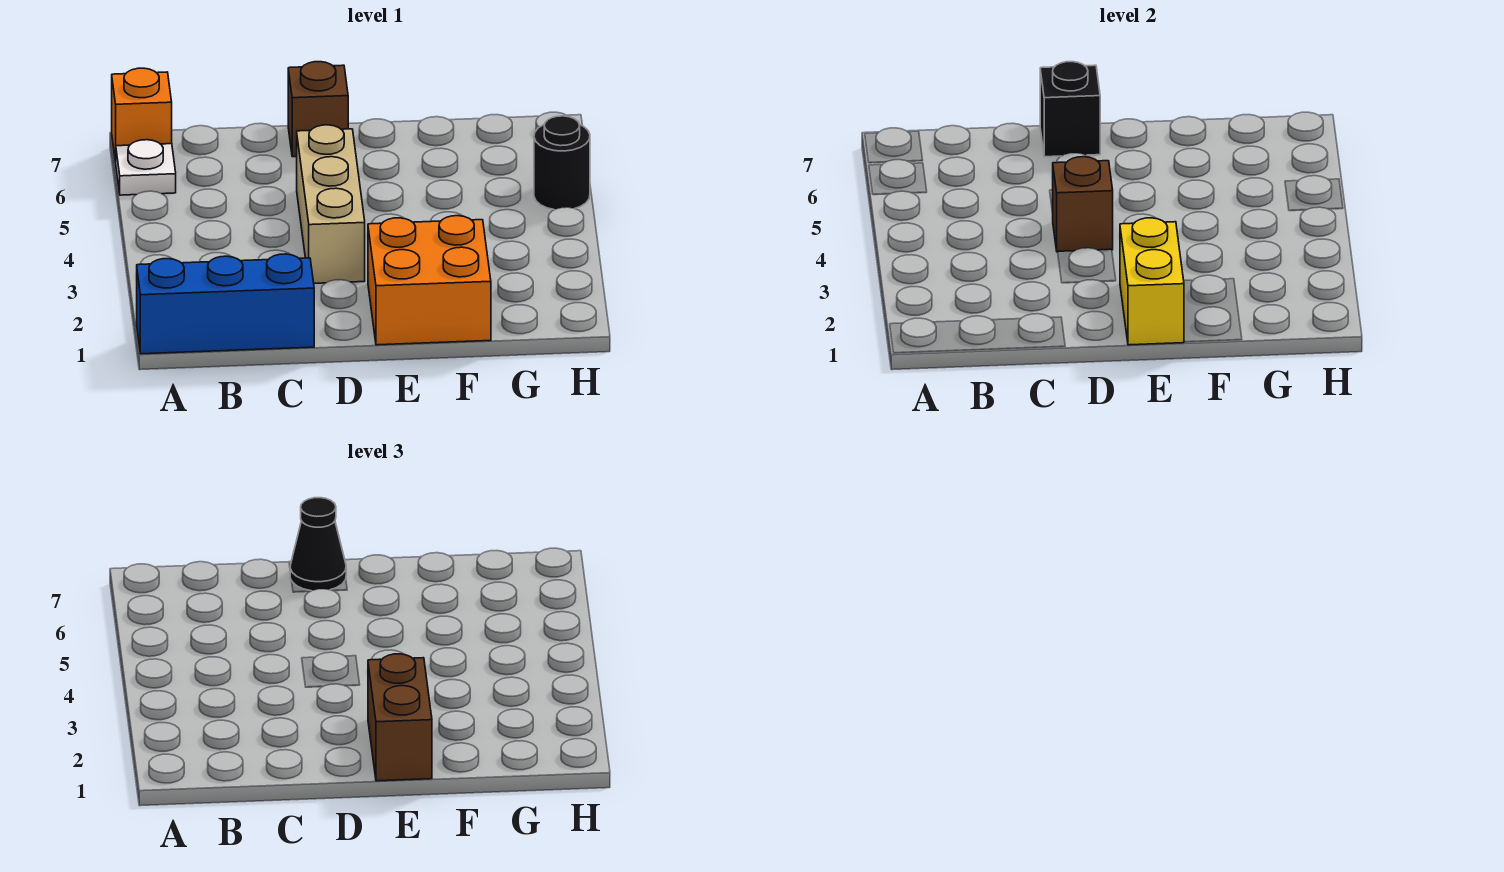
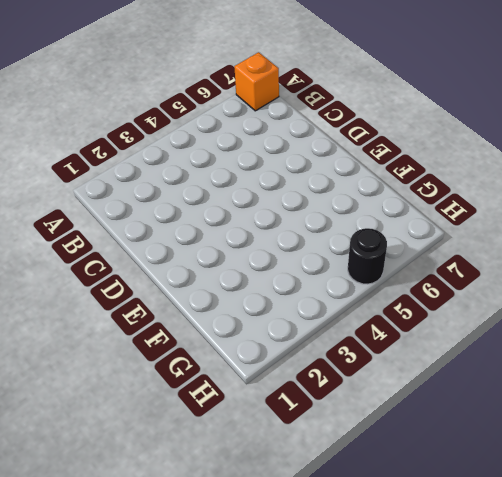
none -> blue brick A1:C1 level 1
none -> white plate A6 level 1
none -> tan brick D3:D5 level 1

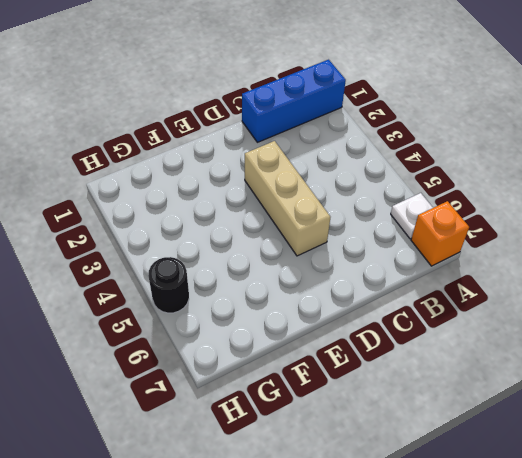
none -> brown brick D7 level 1
none -> orange brick E1:F2 level 1
none -> brown brick D4 level 2

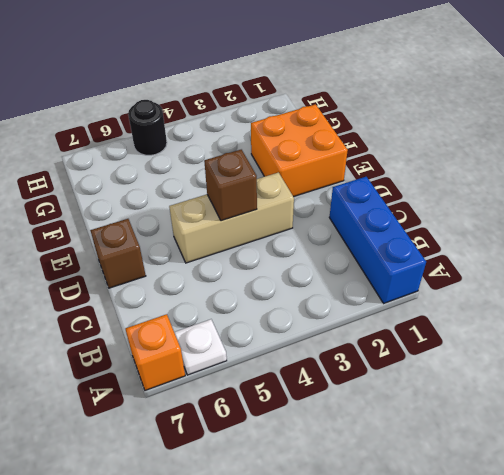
none -> black brick D7 level 2
none -> yellow brick E1:E2 level 2
none -> black cone D7 level 3

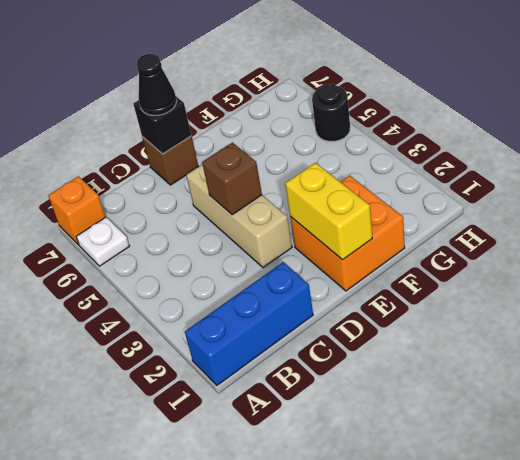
none -> brown brick E1:E2 level 3

